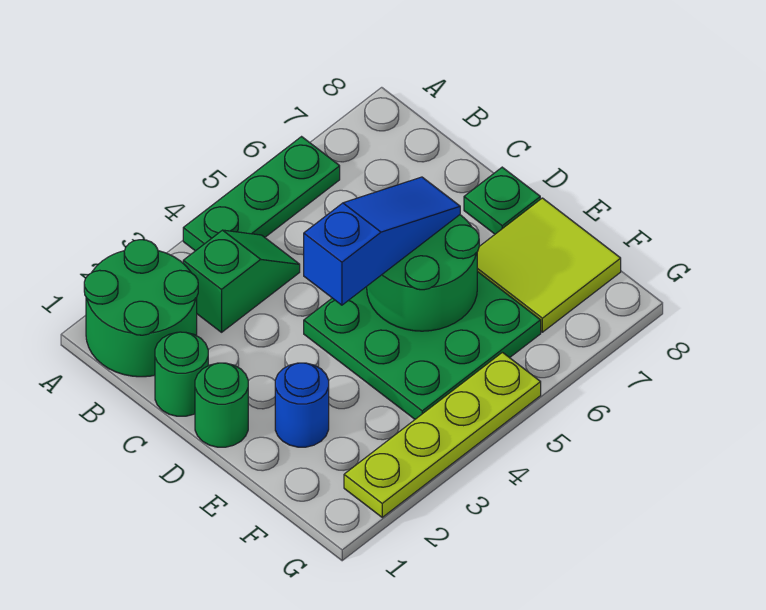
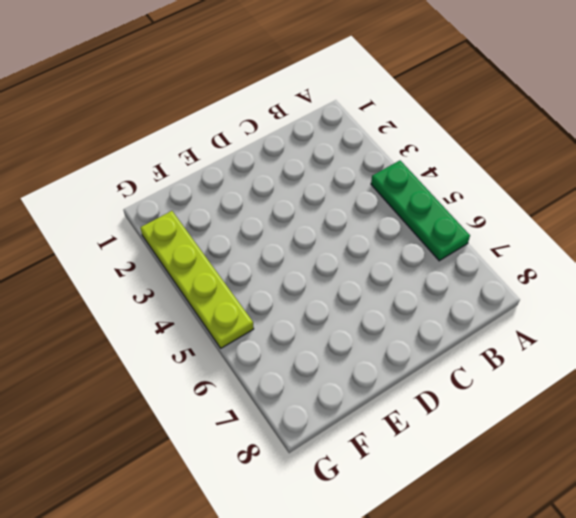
none -> green round brick A1:B2 level 1
none -> green slope B3:B4 level 1 top 3
none -> green round brick C1 level 1

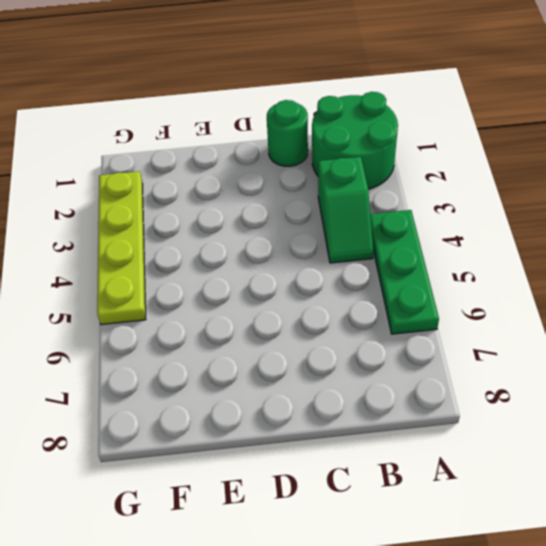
none -> green round brick D1 level 1
none -> green plate D4:F6 level 1
none -> green plate D8 level 1

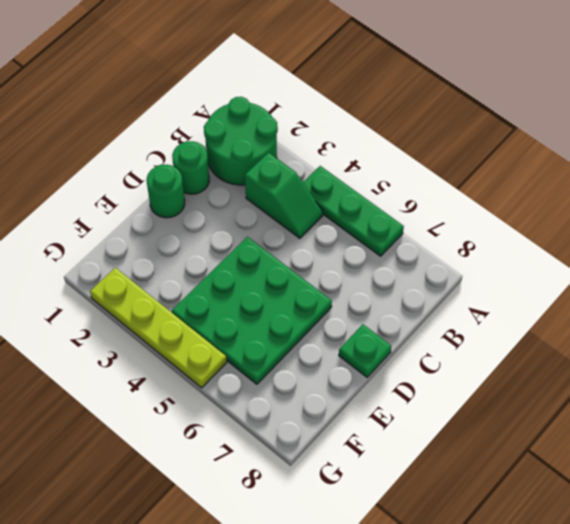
none -> blue round brick E2 level 1
none -> lime tile E7:F8 level 1
none -> green round brick D5:E6 level 2

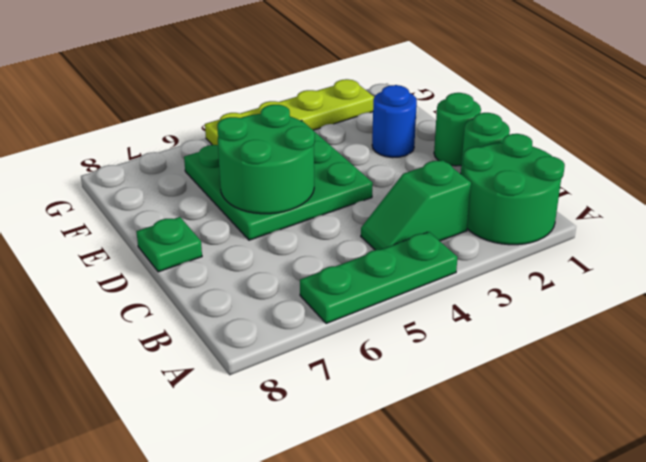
none -> lime tile E7:F8 level 1
none -> blue slope D4:D6 level 3 top 4

